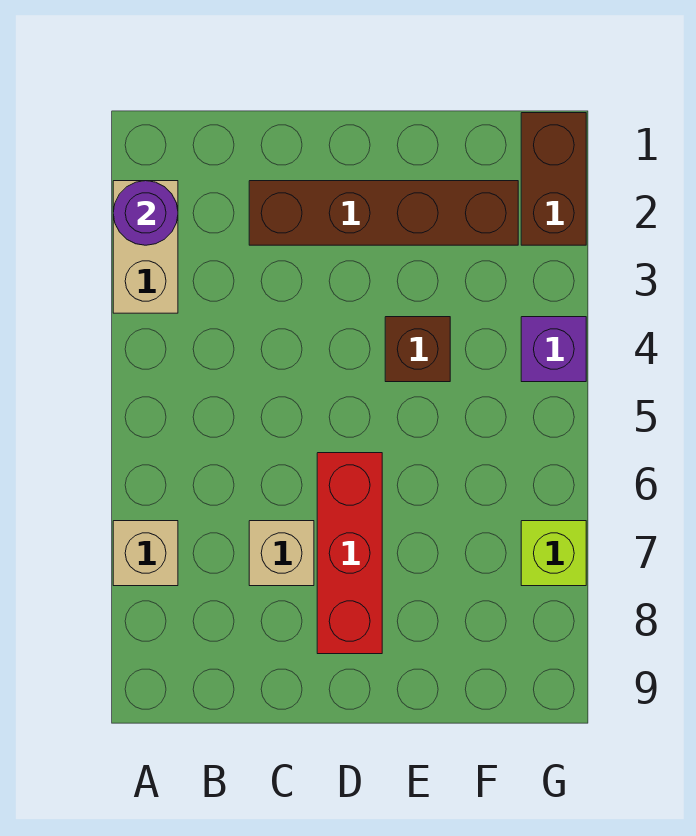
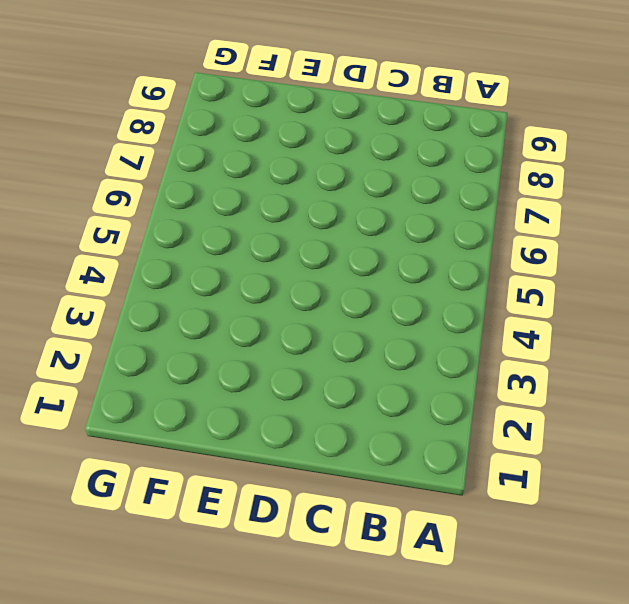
none -> tan brick A2:A3 level 1
none -> tan brick A7 level 1

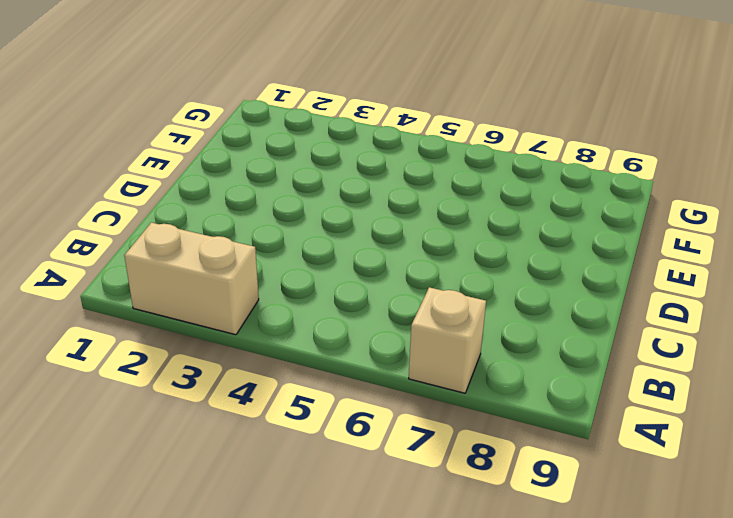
none -> brown brick C2:F2 level 1
none -> tan brick C7 level 1

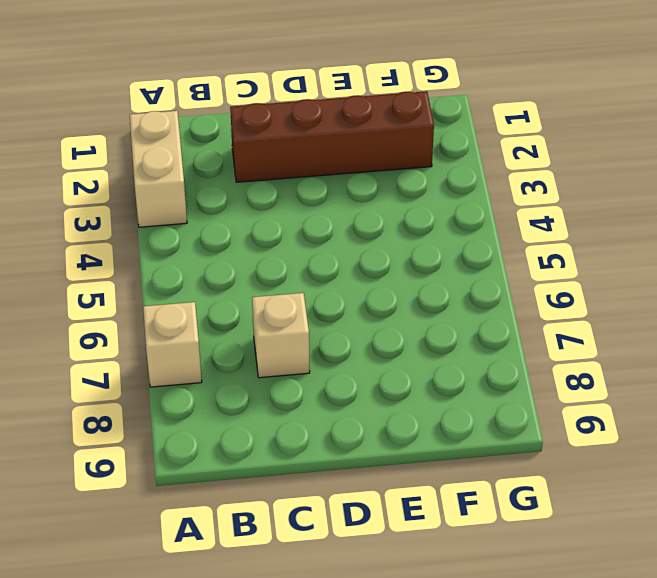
none -> red brick D6:D8 level 1
none -> brown brick E4 level 1

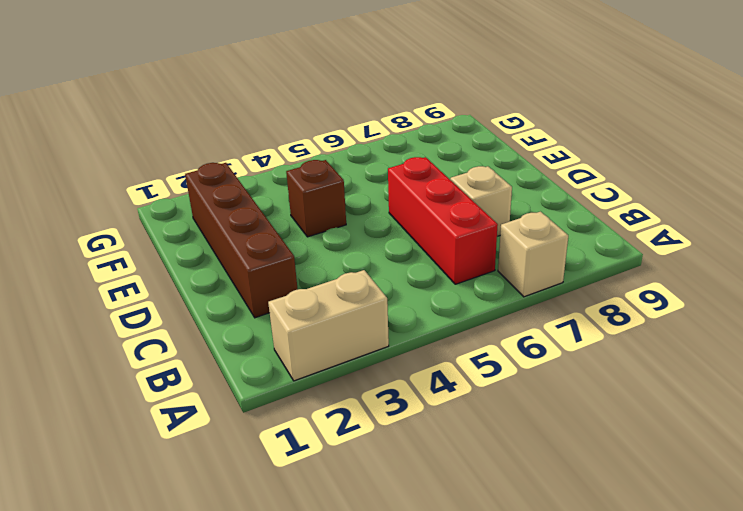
red brick B6:D6 level 1 -> red brick D6:D8 level 1
none -> brown brick G1:G2 level 1
none -> purple brick G4 level 1

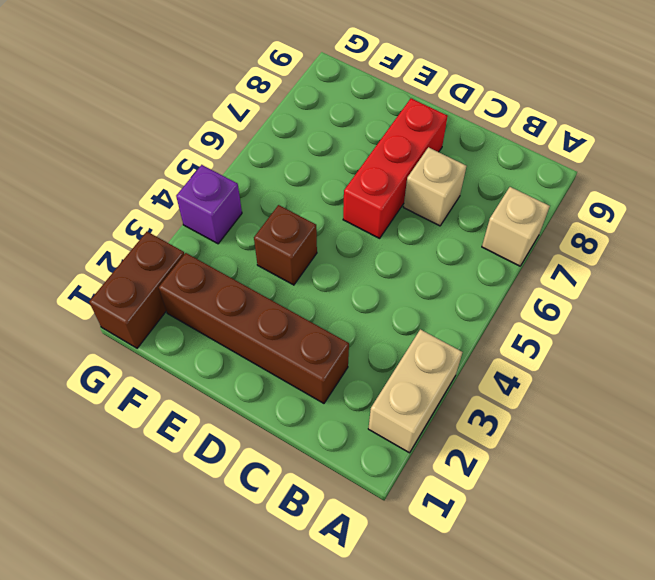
none -> lime brick G7 level 1
none -> purple round brick A2 level 2

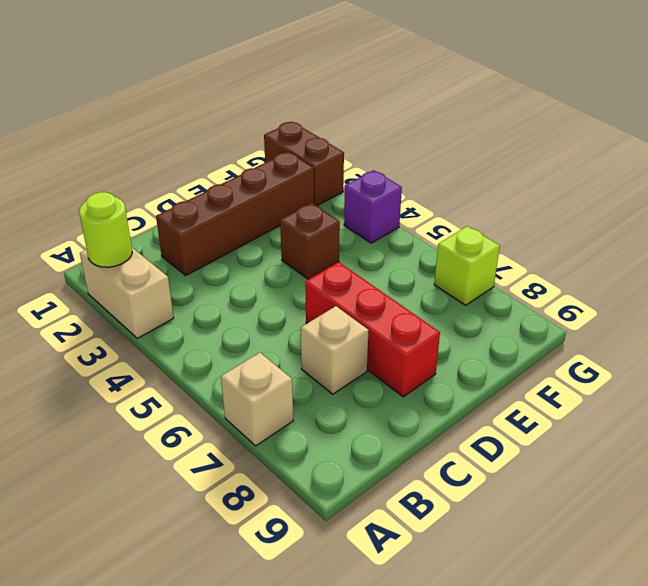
lime round brick A2 level 2 -> purple round brick A2 level 2

